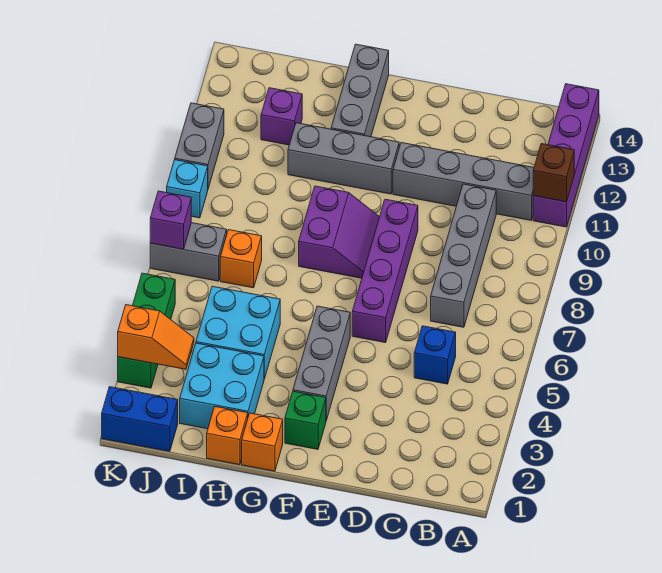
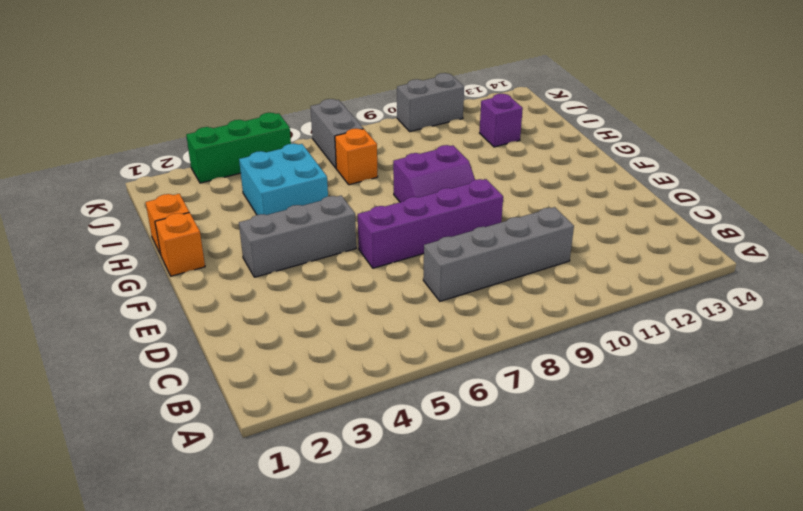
none -> purple brick A11:A14 level 1
none -> grey brick B11:E11 level 1
none -> blue brick C5 level 1

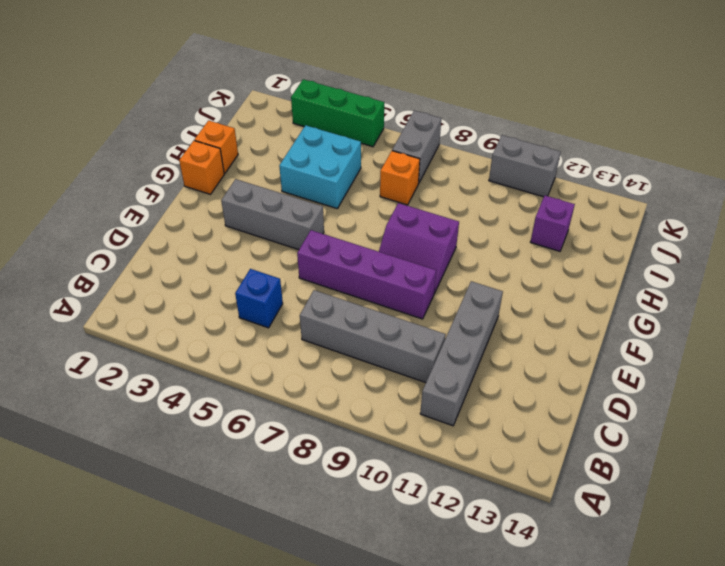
none -> purple brick A11:A14 level 1
none -> green brick F2 level 1
none -> grey brick F11:H11 level 1

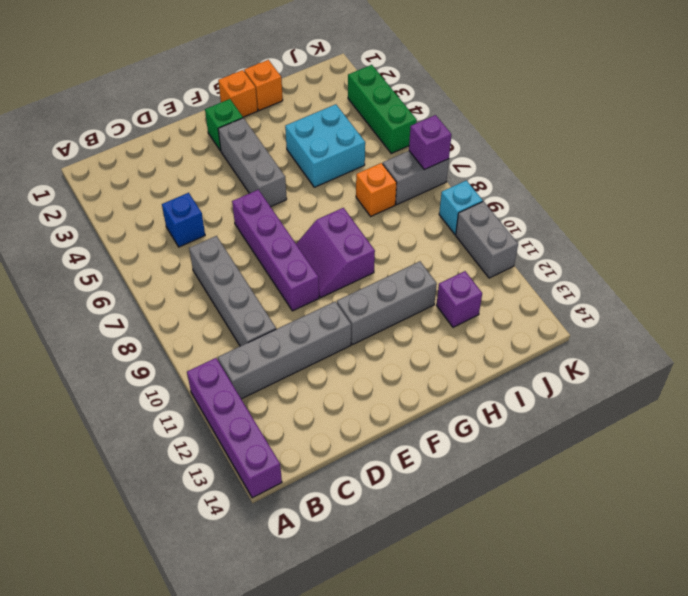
none -> grey brick G12:G14 level 1
none -> cyan brick H2:I3 level 1
none -> blue brick J1:K1 level 1

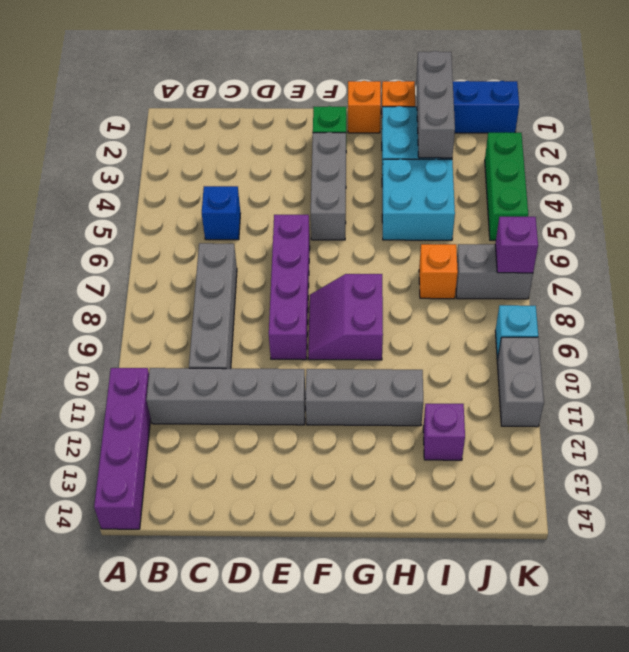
grey brick I1:I3 level 2 -> grey brick G12:G14 level 1
none -> brown brick A11 level 2
none -> orange slope J3:K3 level 2 top K

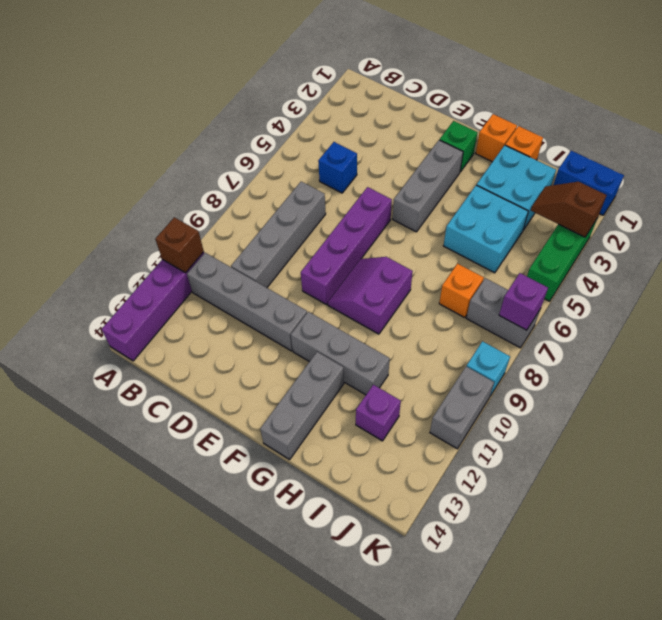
brown slope J3:K3 level 2 top K -> orange slope J3:K3 level 2 top K

